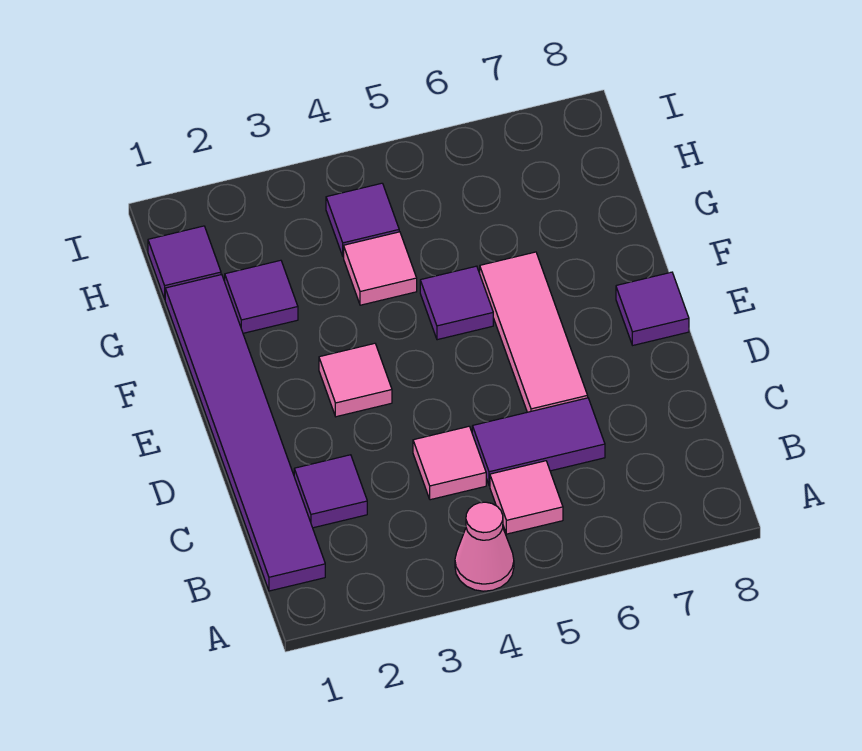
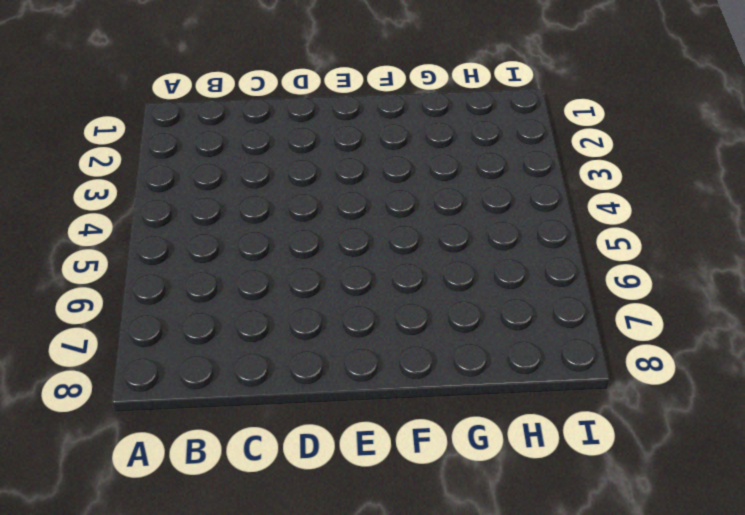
none -> pink cone A4 level 1
none -> purple tile B1:G1 level 1
none -> pink tile B5 level 1

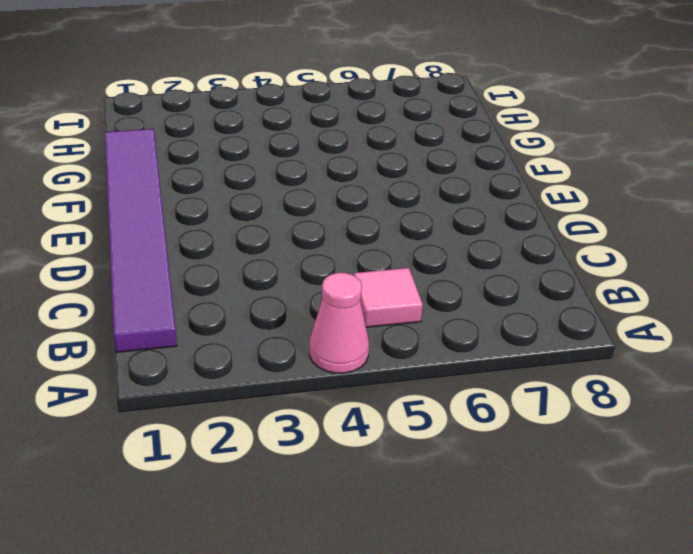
none -> purple tile C2 level 1
none -> pink tile C4 level 1
none -> purple tile C5:C6 level 1

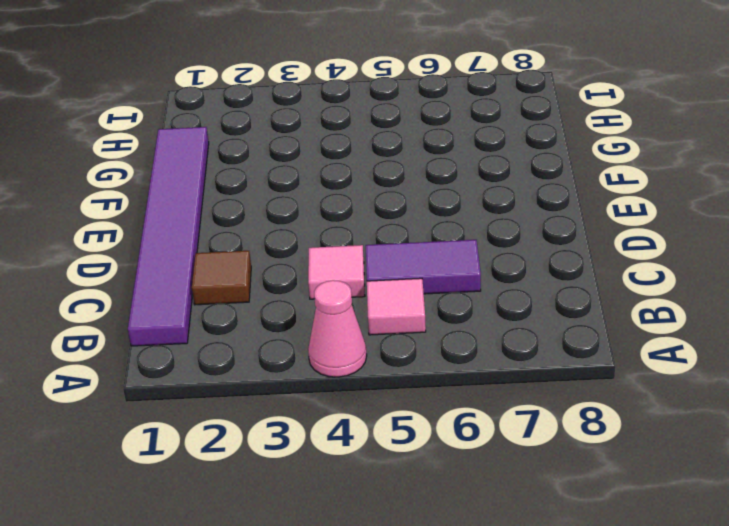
brown tile C2 level 1 -> purple tile C2 level 1
none -> pink tile D6:F6 level 1
none -> pink tile E3 level 1
none -> purple tile E8 level 1

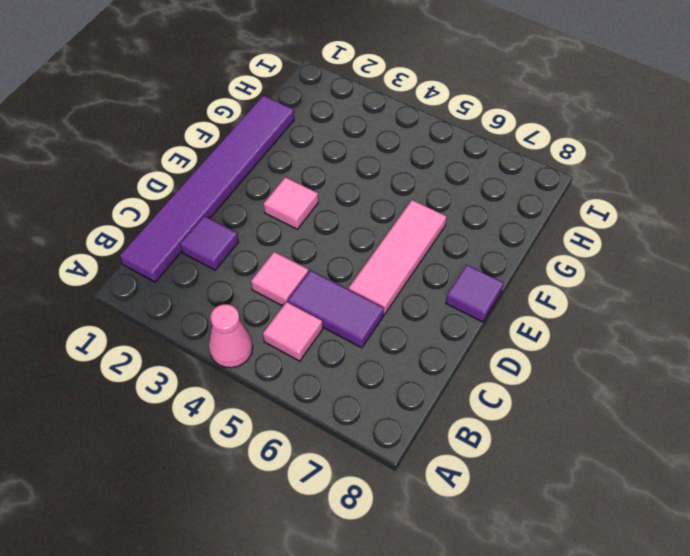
none -> purple tile F5 level 1
none -> purple tile G2 level 1
none -> pink tile G4 level 1

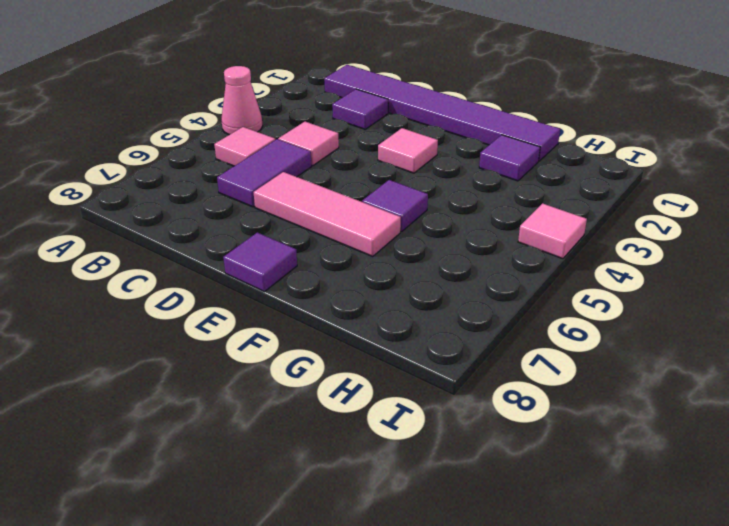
pink tile I4 level 1 -> pink tile G4 level 1
none -> purple tile H1 level 1
none -> purple tile H4 level 1

